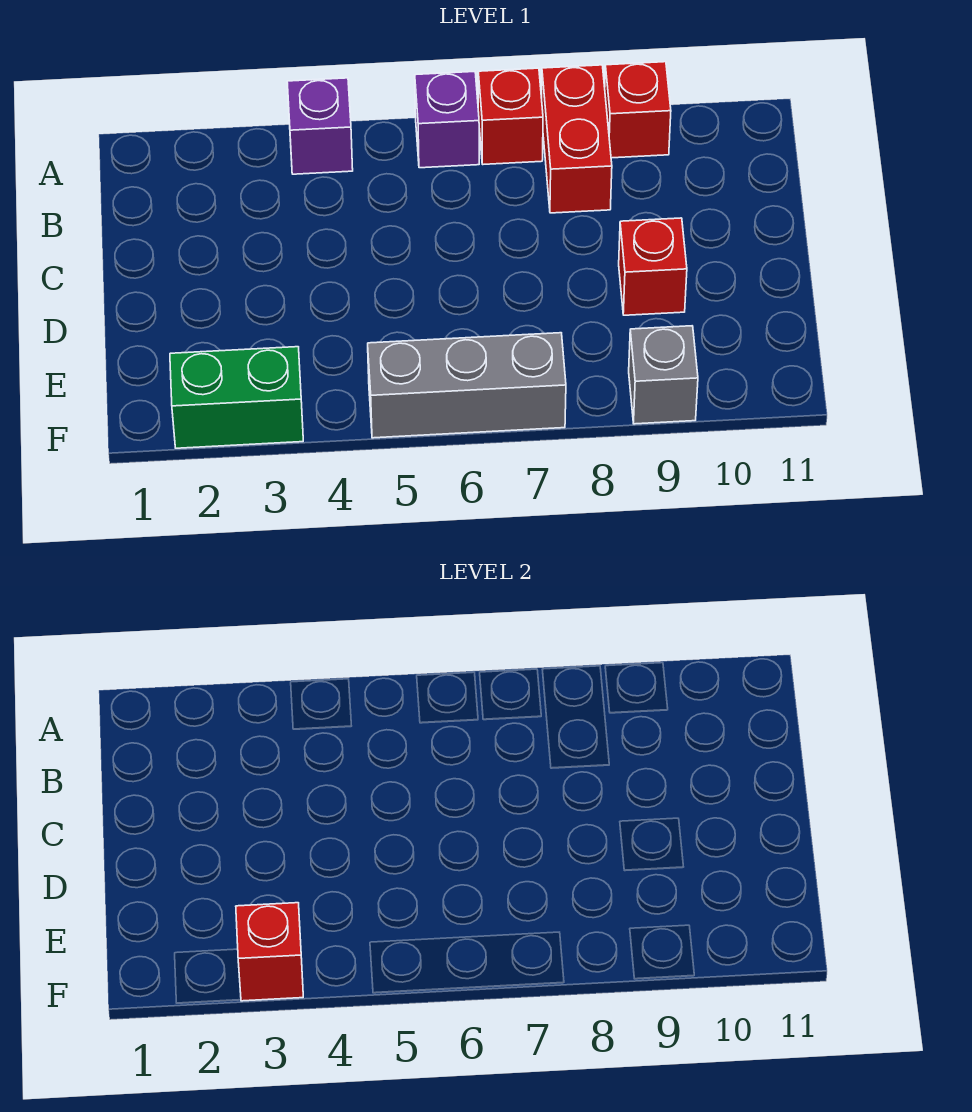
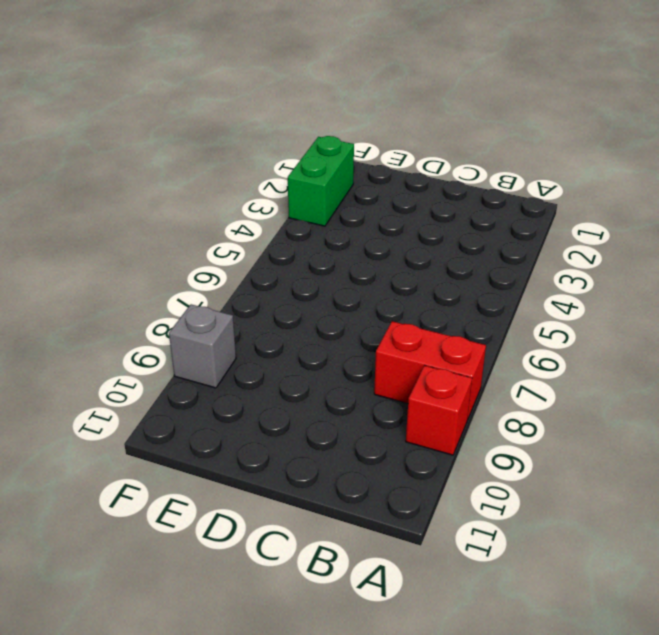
none -> purple brick A4 level 1
none -> purple brick A6 level 1

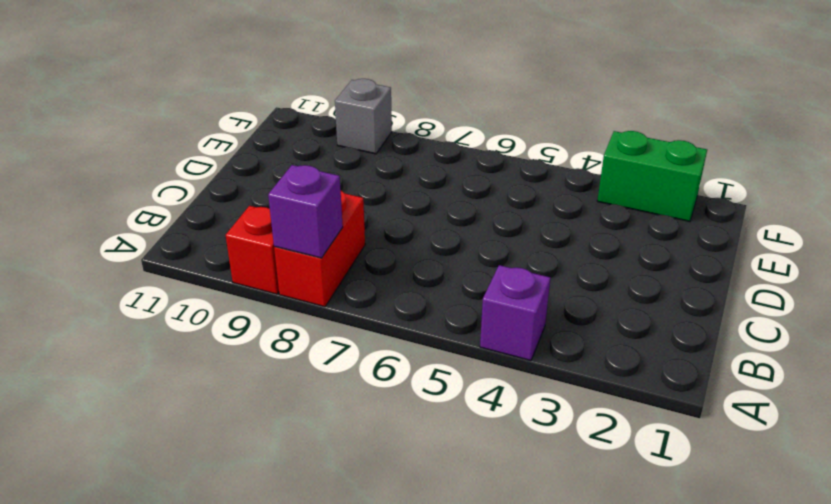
purple brick A8 level 2 -> purple brick A6 level 1
none -> red brick A7 level 1
none -> red brick D9 level 1

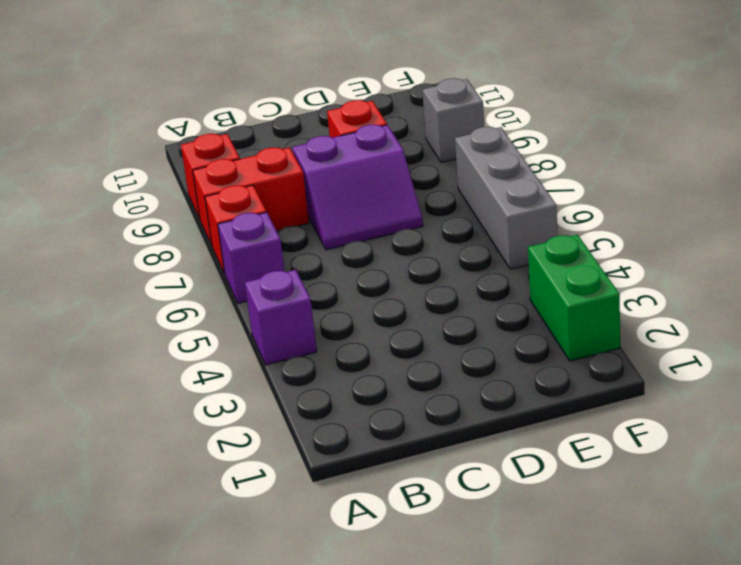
purple slope C7:D8 level 1 top 8 -> none
none -> red brick F3 level 2

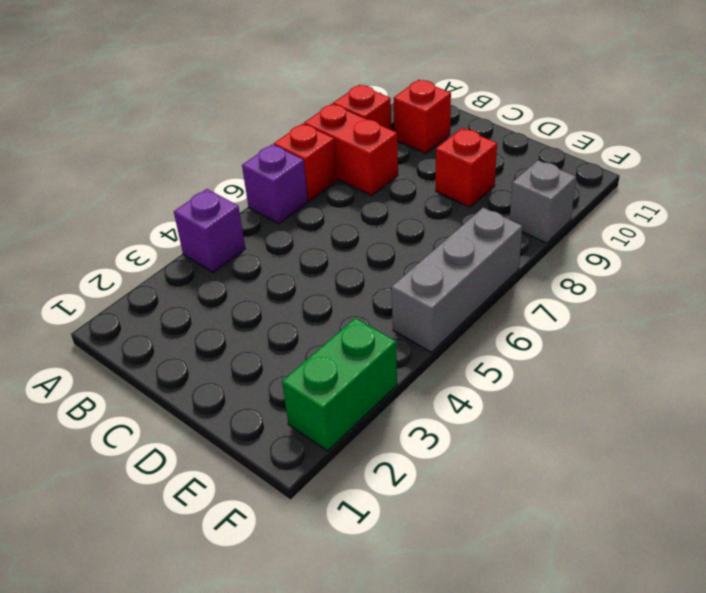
red brick B10 level 1 -> red brick F3 level 2

